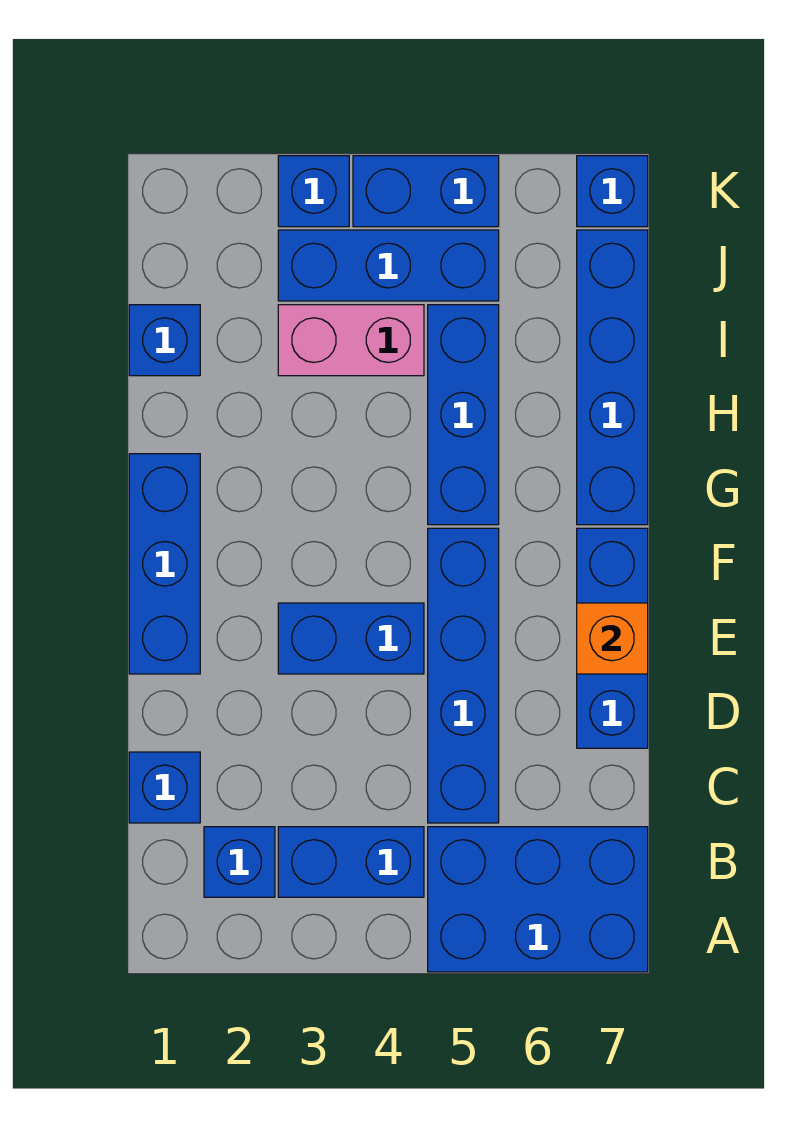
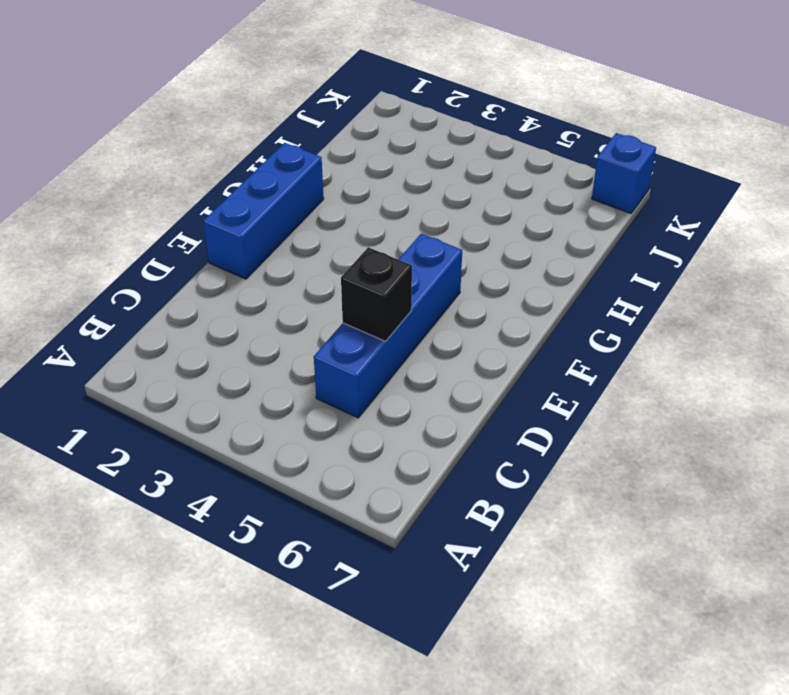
black brick D5 level 2 -> none
none -> blue brick A5:B7 level 1
none -> blue brick B2 level 1
none -> blue brick B3:B4 level 1

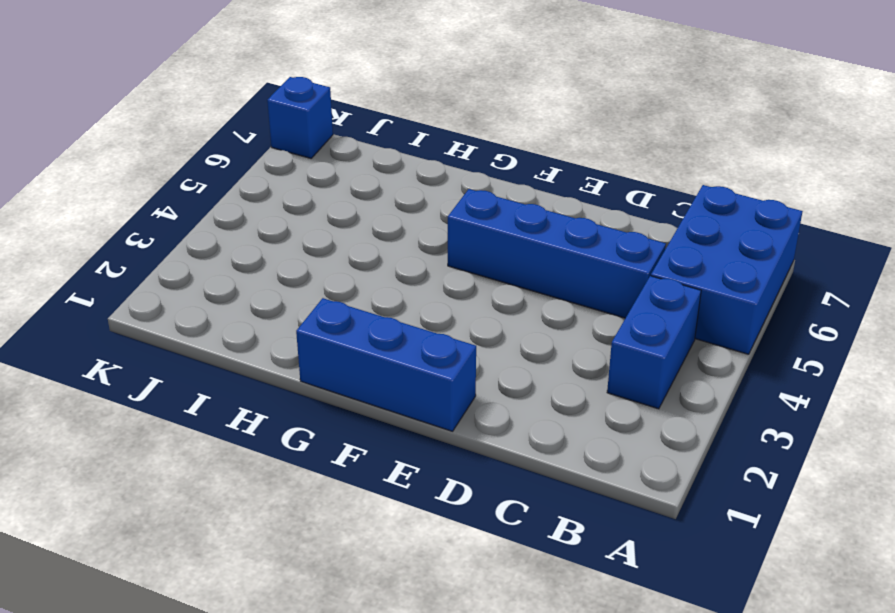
none -> blue brick B2 level 1
none -> blue brick C1 level 1
none -> blue brick D7:F7 level 1

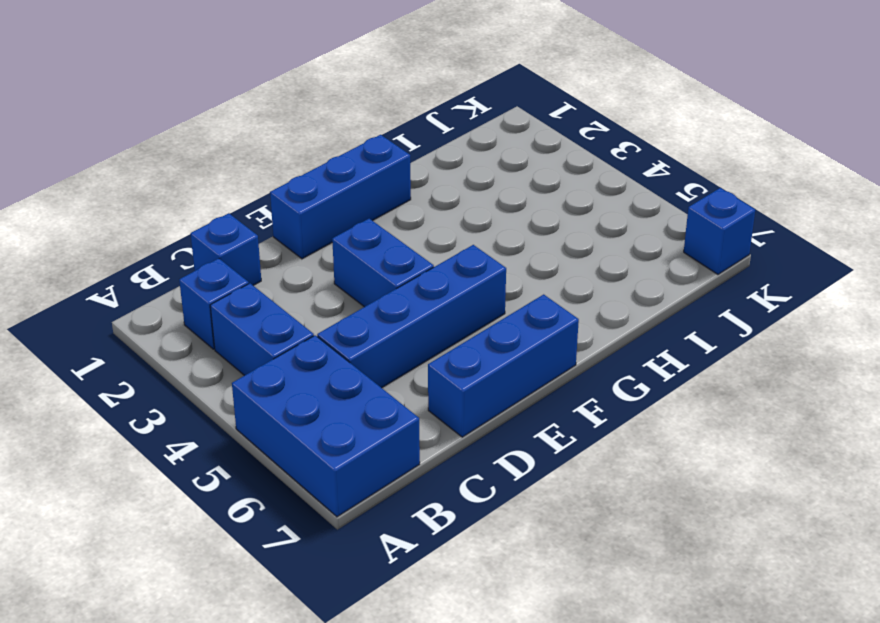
none -> blue brick G5:I5 level 1
none -> blue brick G7:J7 level 1
none -> blue brick I1 level 1

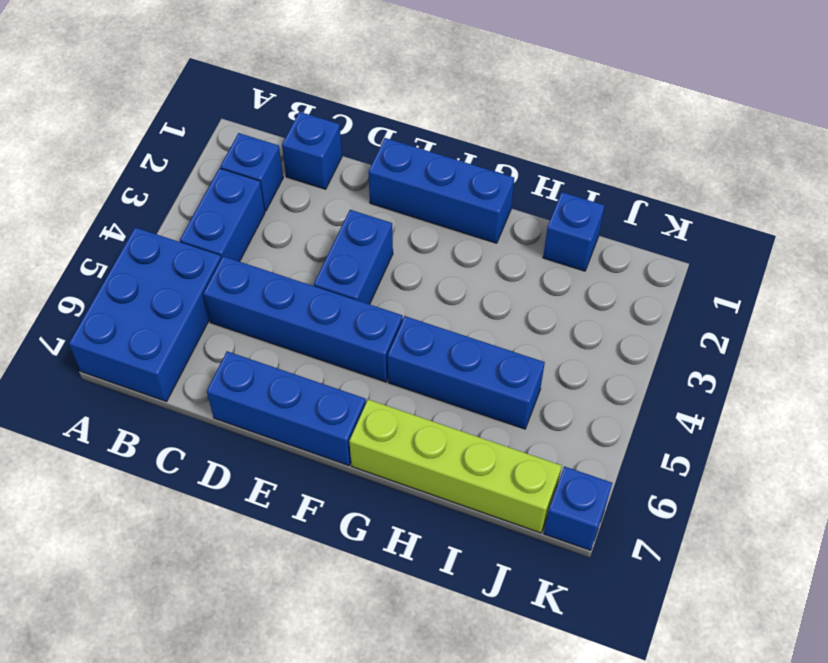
lime brick G7:J7 level 1 -> blue brick G7:J7 level 1
none -> pink brick I3:I4 level 1
none -> blue brick J3:J5 level 1
none -> blue brick K3 level 1

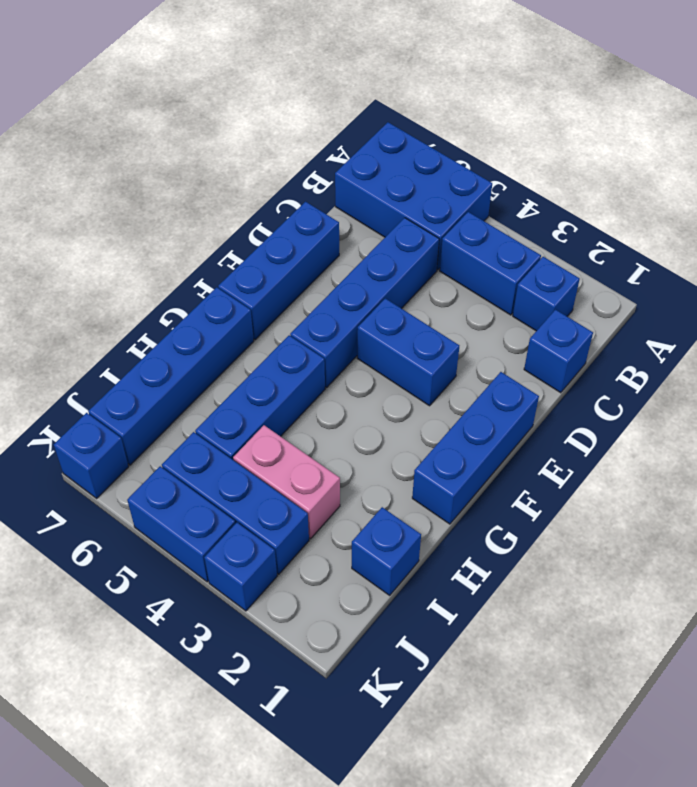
none -> orange brick E7 level 2

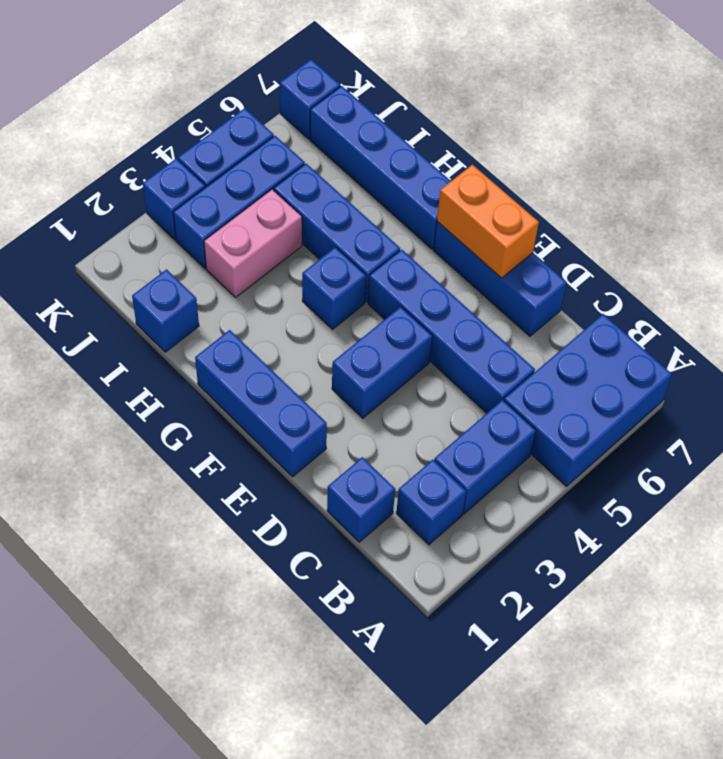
orange brick E7:F7 level 2 -> orange brick E7 level 2
blue brick G4 level 1 -> none

